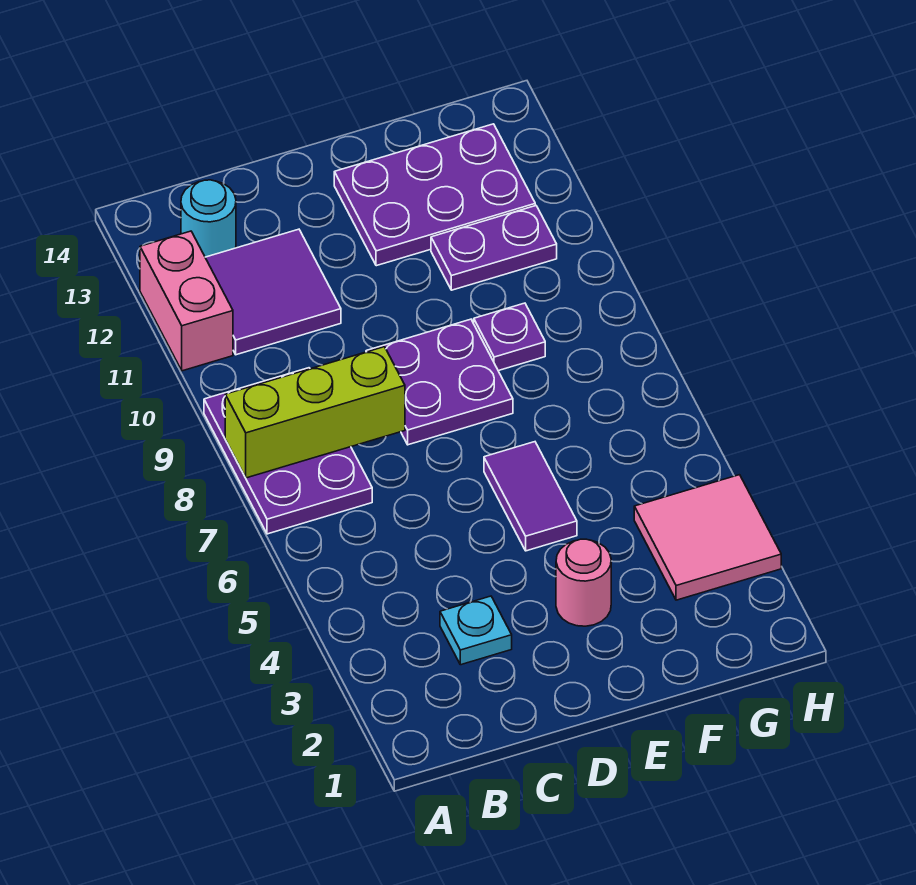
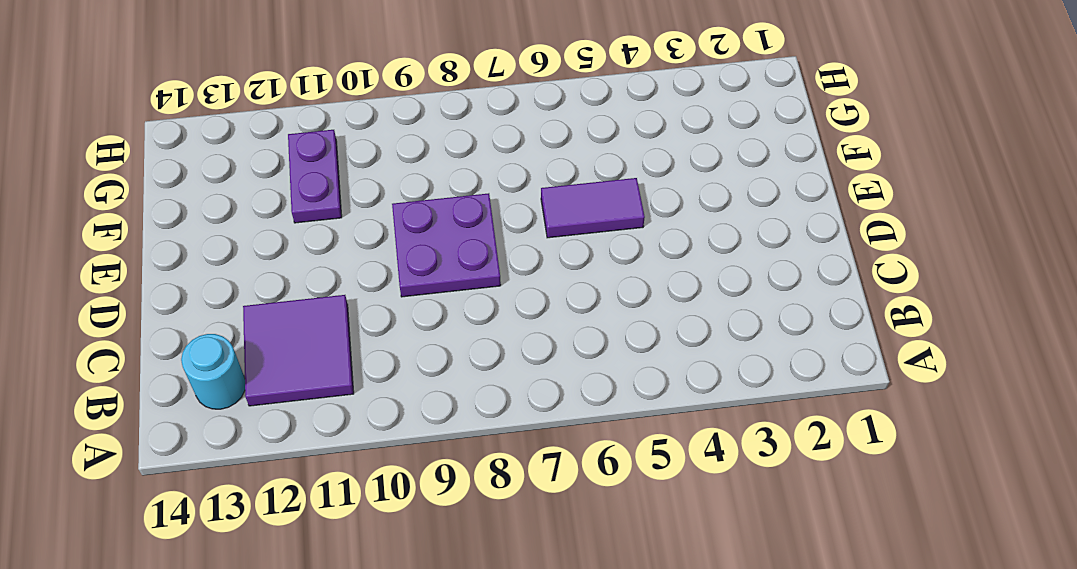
none -> purple plate A7:B9 level 1
none -> pink brick A11:A12 level 1
none -> cyan plate C3 level 1

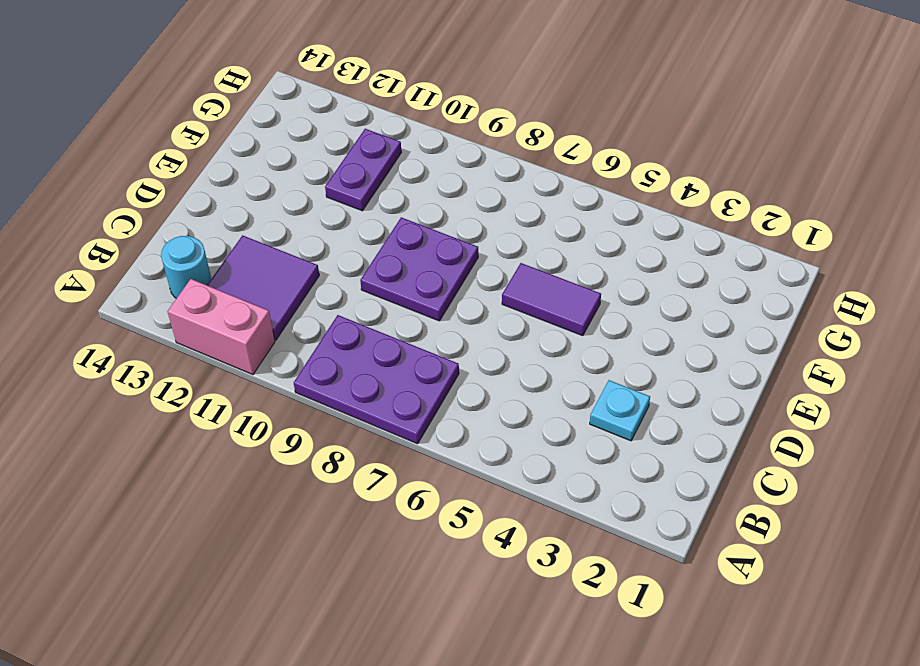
none -> pink round brick E3 level 1
none -> purple plate E12:G13 level 1
none -> purple plate F9 level 1

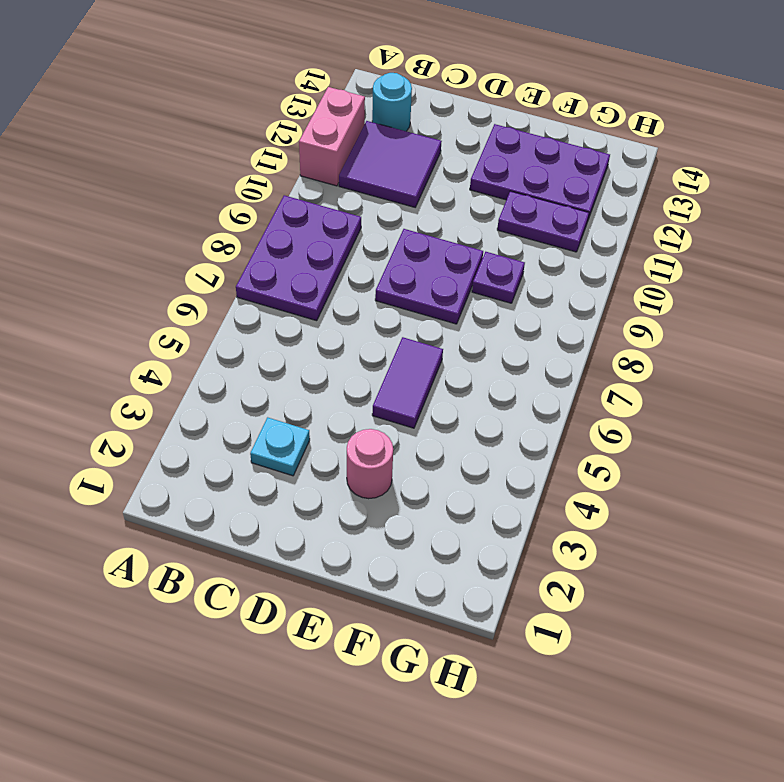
none -> pink tile G3:H4 level 1
none -> lime brick A8:C8 level 2

